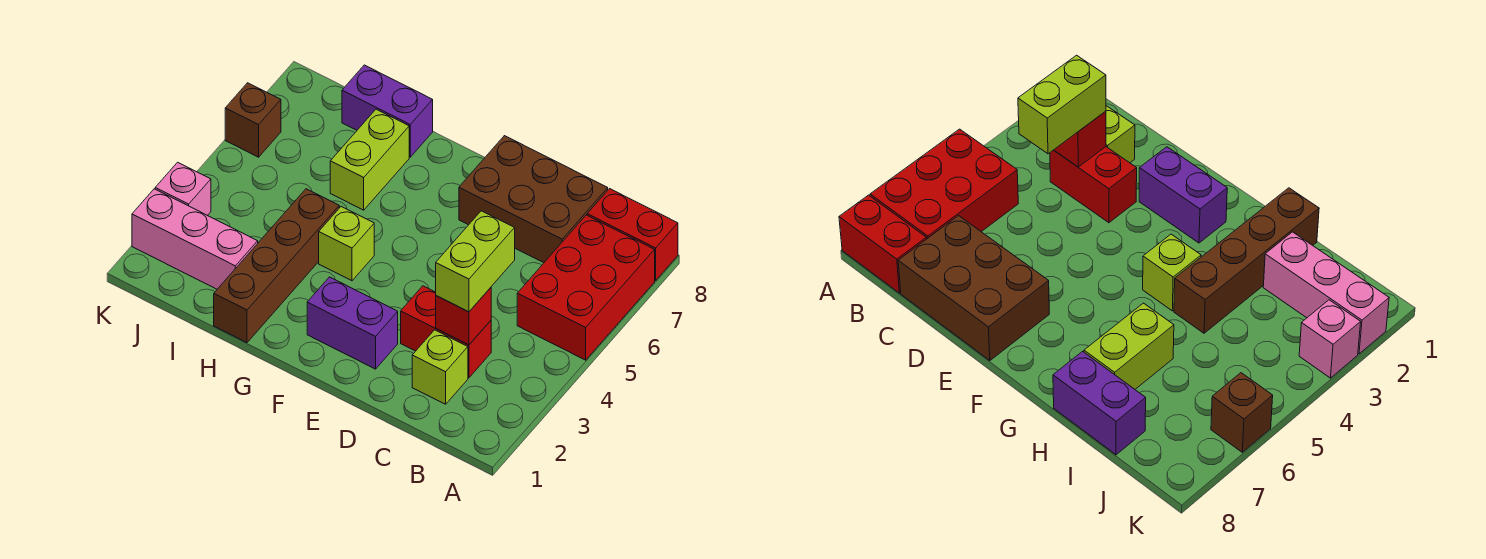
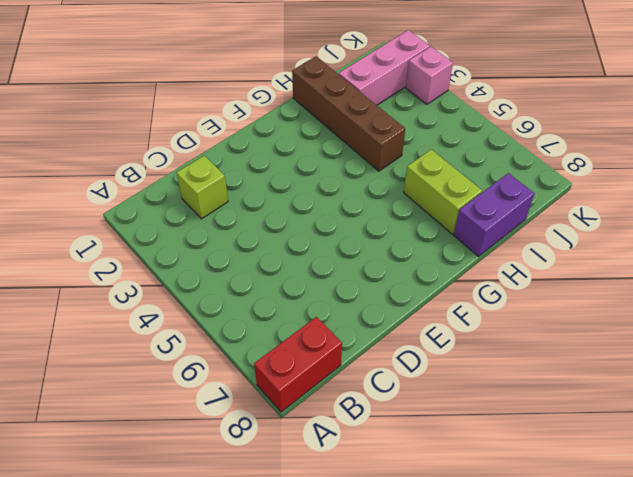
none -> red brick A5:B7 level 1
none -> red brick C3:D3 level 1
none -> brown brick C7:E8 level 1

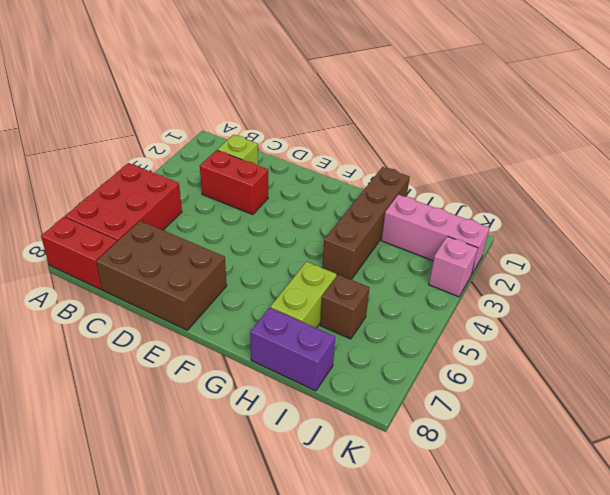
brown brick I6 level 1 -> brown brick K6 level 1
none -> purple brick E2:F2 level 1
none -> lime brick G4 level 1
none -> red brick C3 level 2

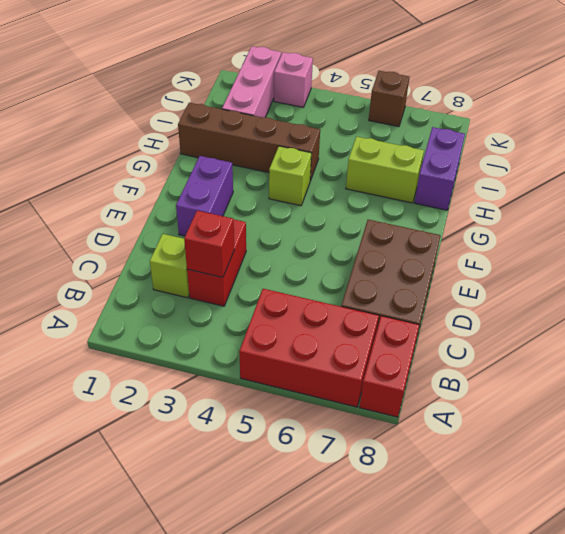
none -> lime brick C3:C4 level 3

